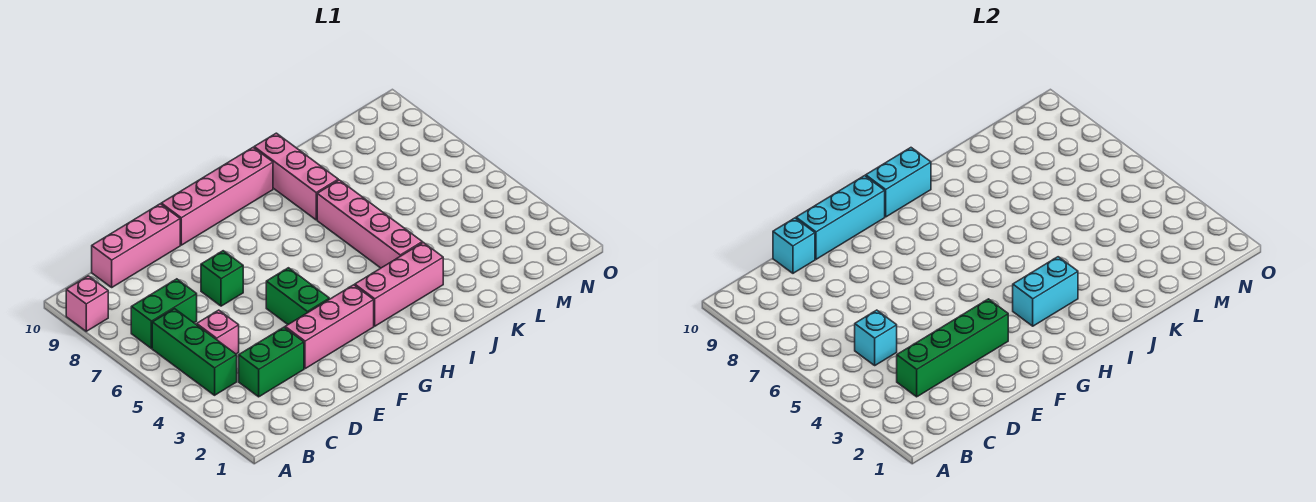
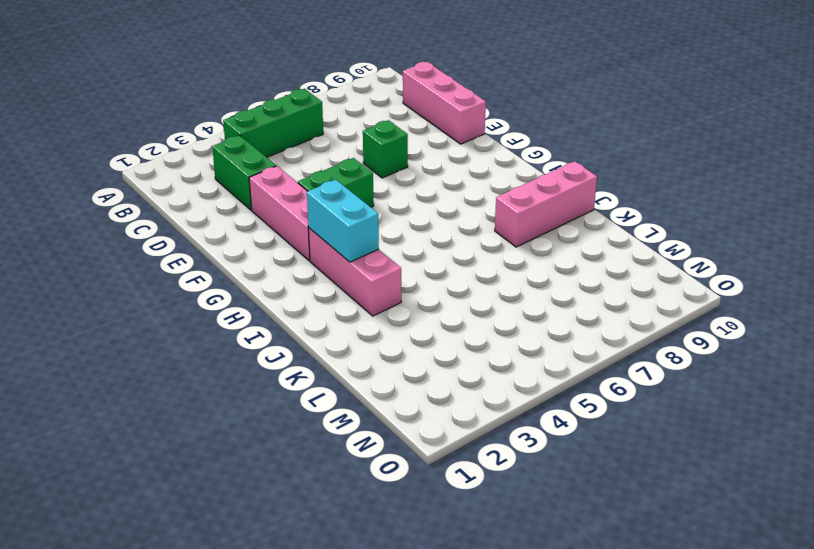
none -> pink brick A9 level 1
none -> green brick B7:C7 level 1
none -> pink brick C5 level 1

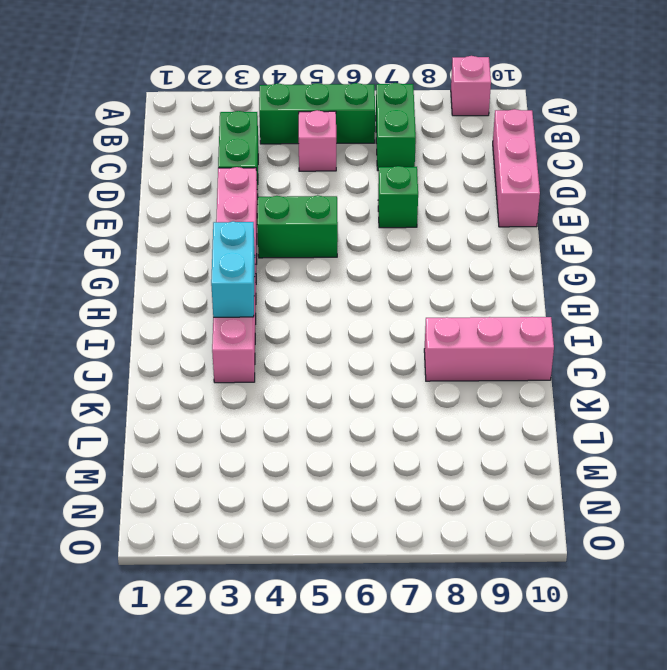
none -> pink brick F10:I10 level 1
none -> pink brick J4:J7 level 1
none -> green brick C3:F3 level 2

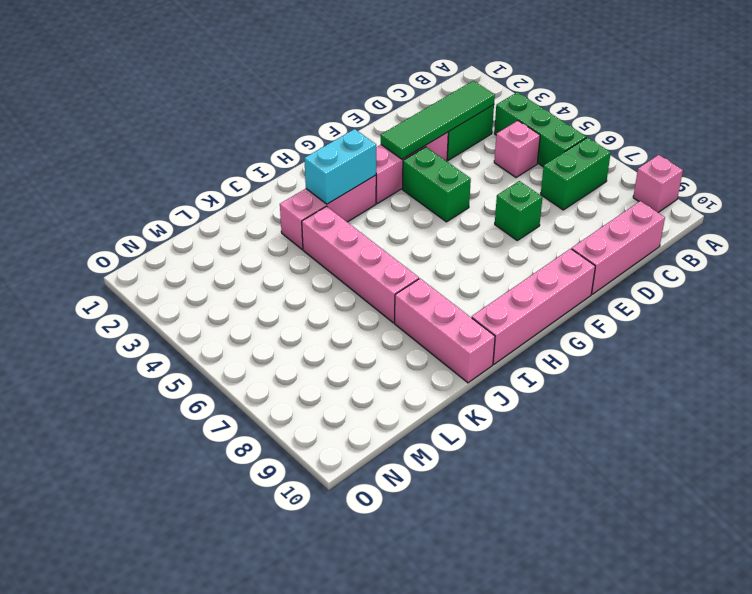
green tile C3:F3 level 2 -> green brick C3:F3 level 2
none -> cyan brick C5 level 2
none -> cyan brick D10 level 2
none -> cyan brick E10:G10 level 2

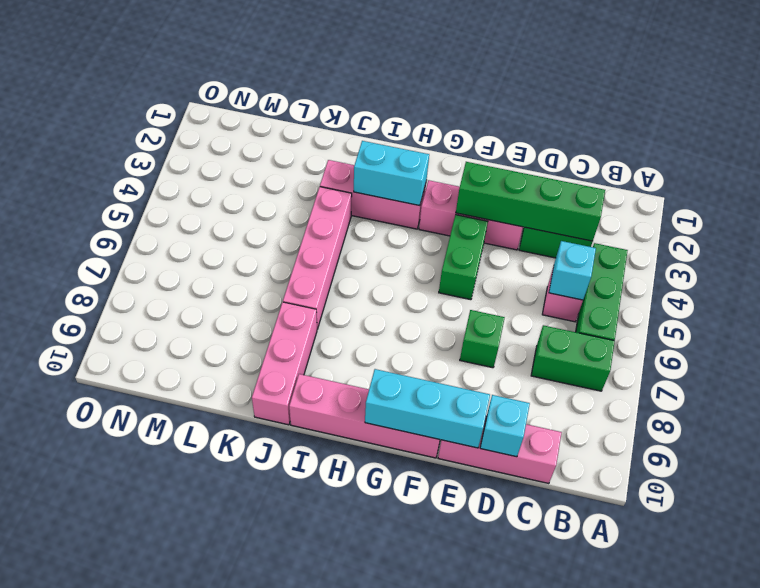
none -> pink brick A9 level 1
none -> cyan brick H10:I10 level 2

